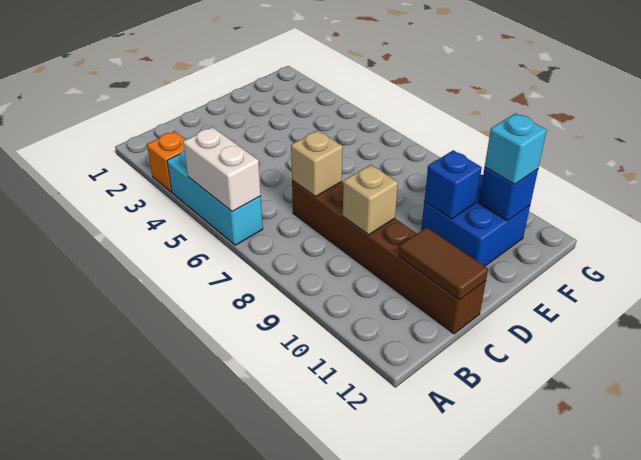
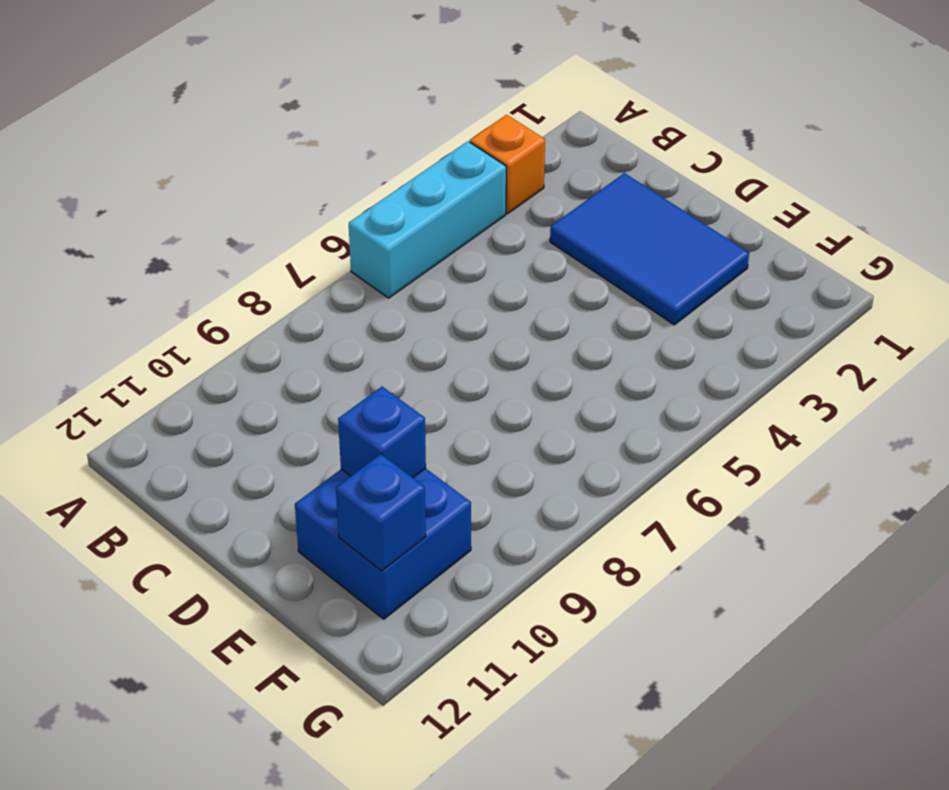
blue tile C2:E3 level 1 -> none
none -> brown brick C7:C12 level 1
none -> white brick A5:A6 level 2

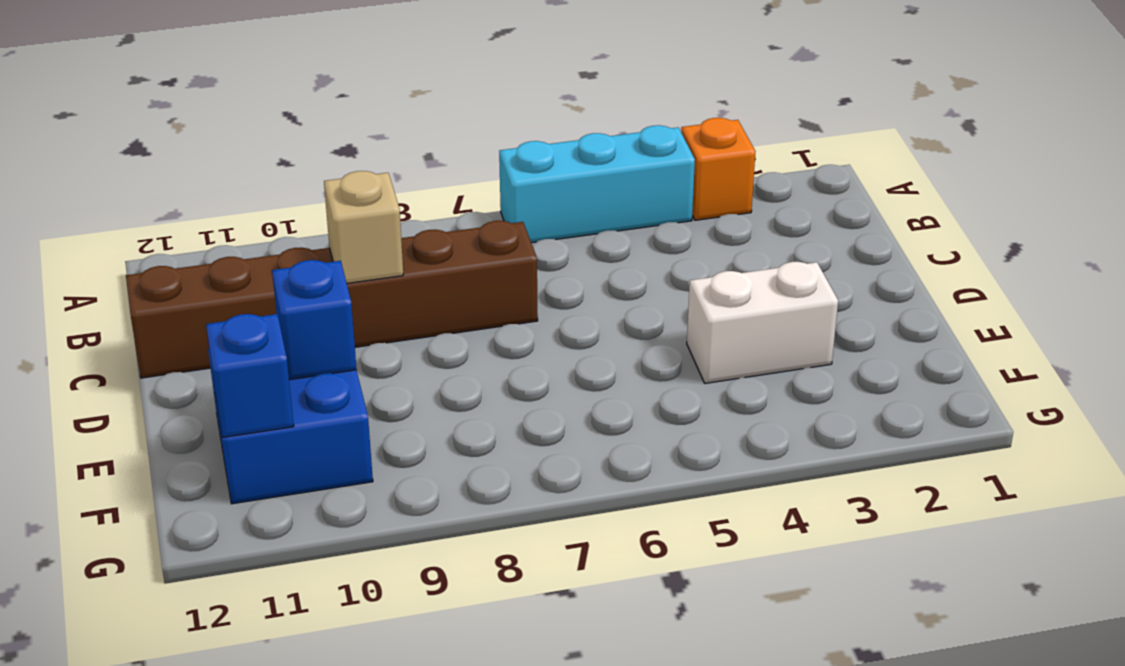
white brick E3:E4 level 1 -> white brick A5:A6 level 2
none -> tan brick C7 level 2
none -> brown tile C11:C12 level 2

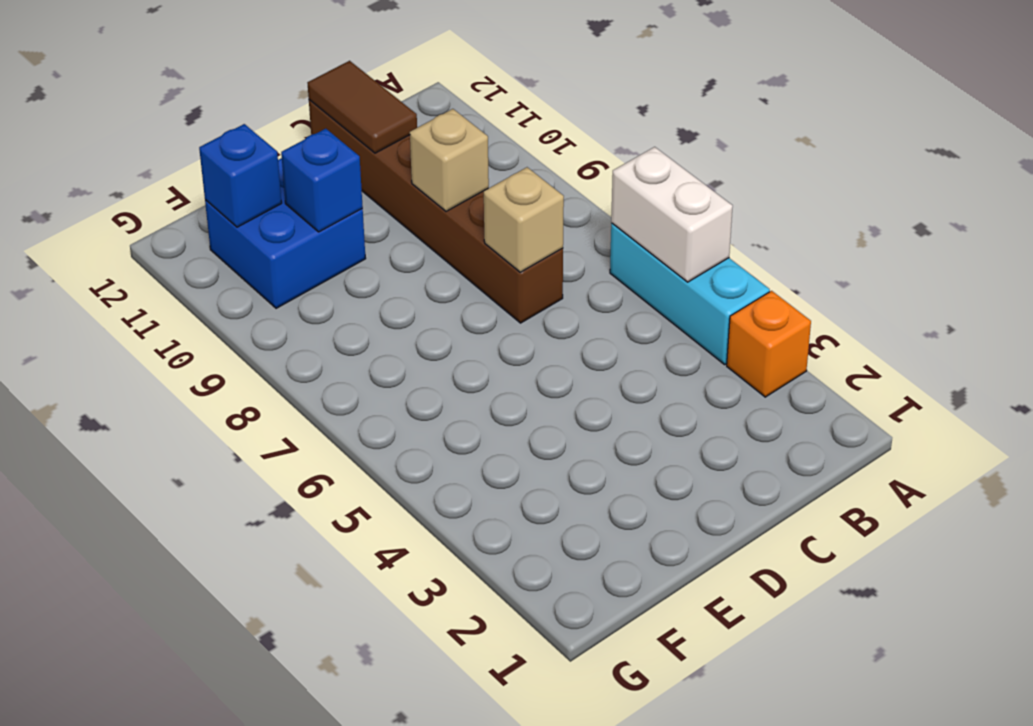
none -> cyan brick F11 level 3

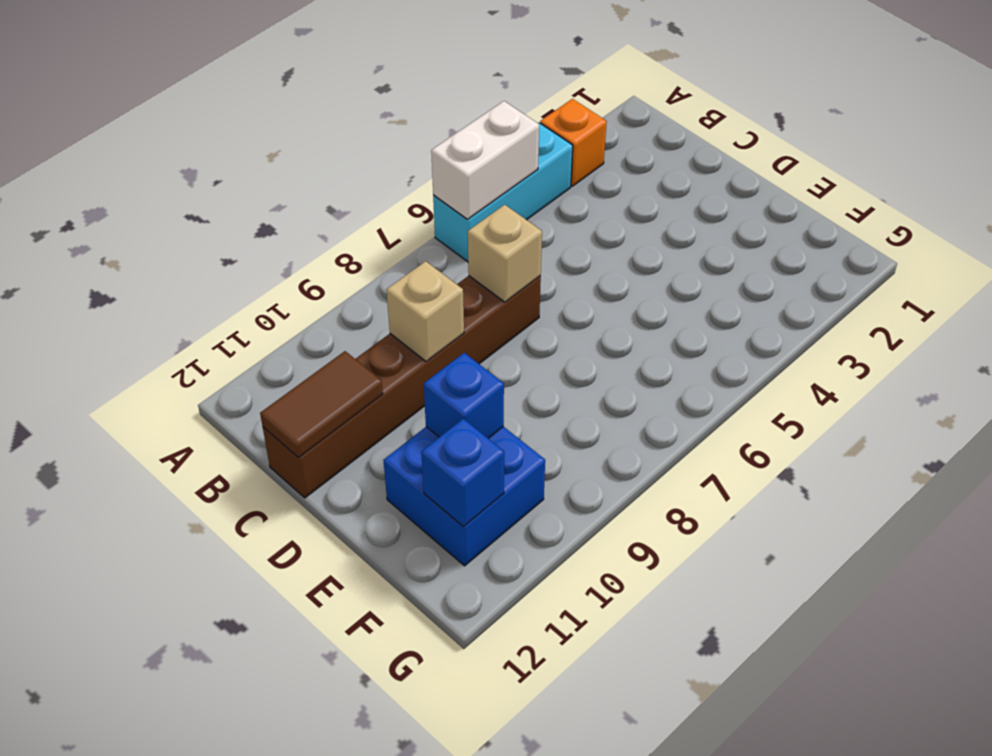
none -> cyan brick F11 level 3

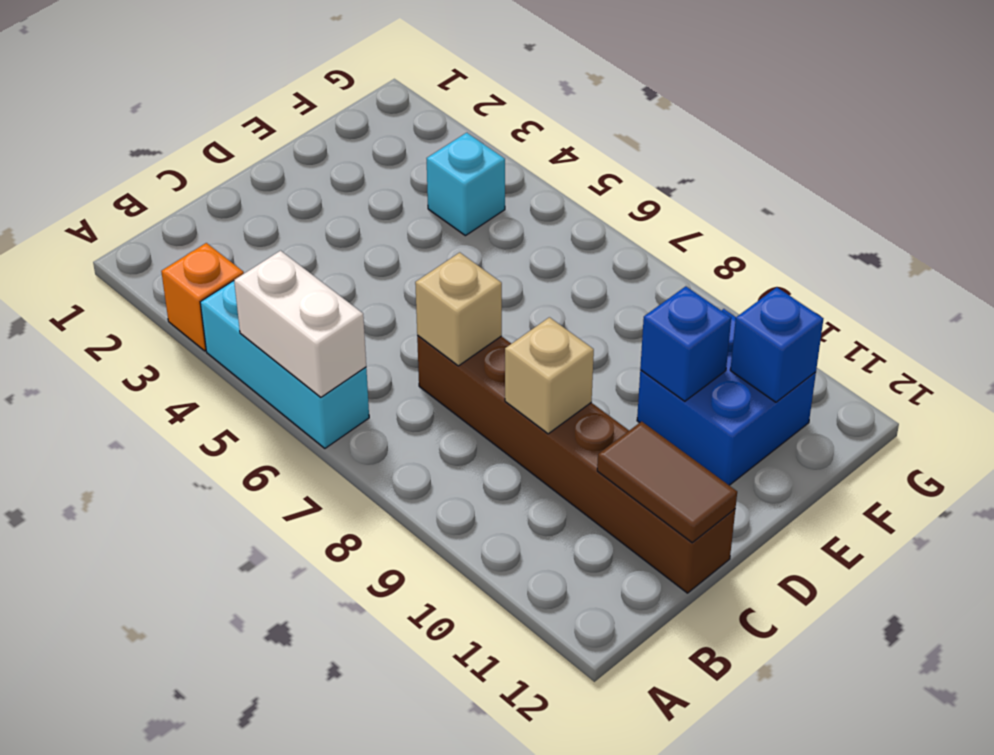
cyan brick F4 level 1 -> cyan brick F11 level 3

